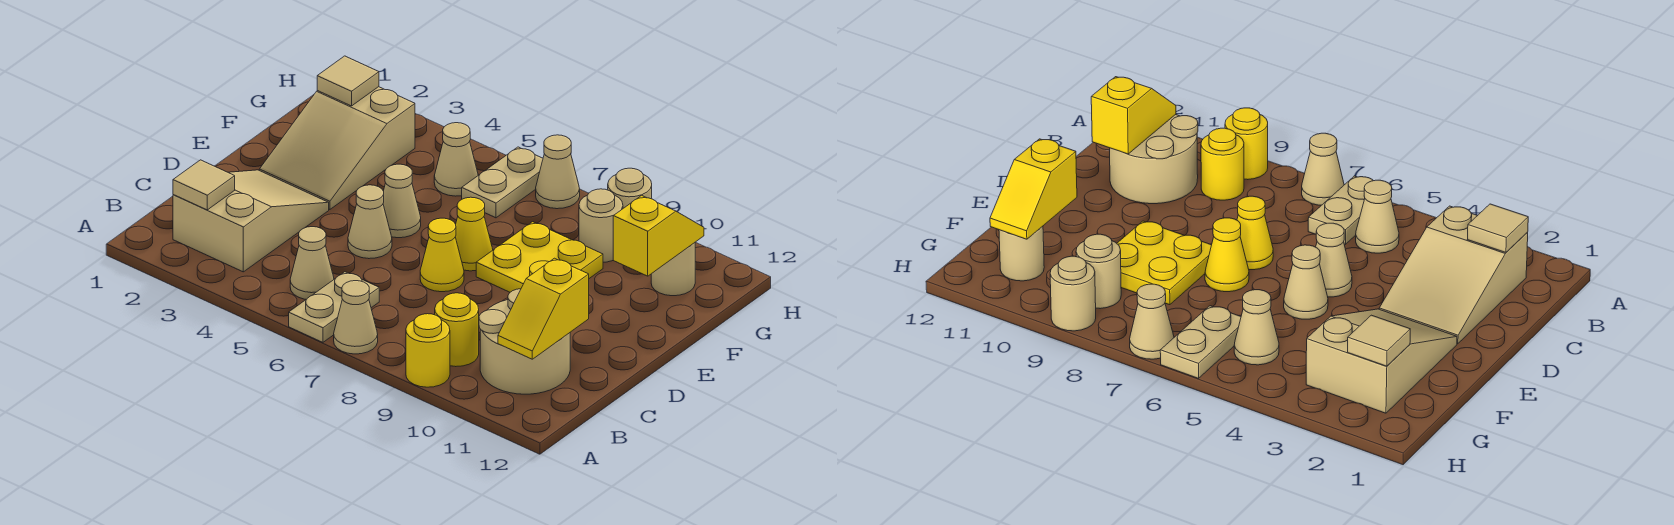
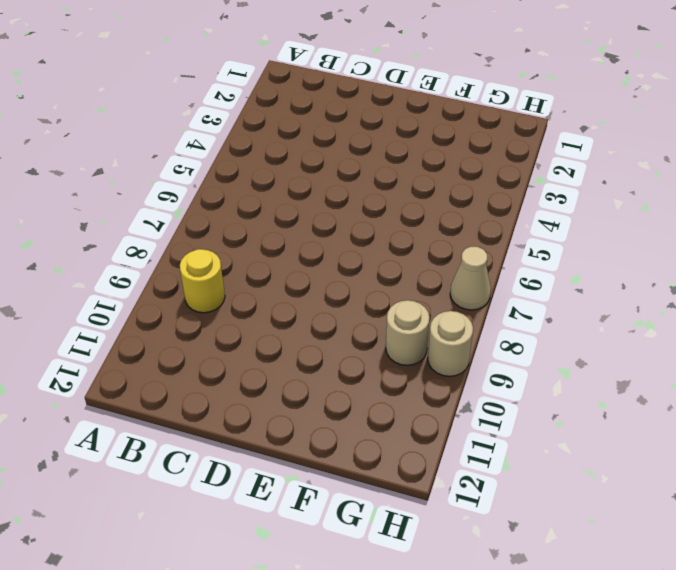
none -> tan plate A6:B6 level 1
none -> tan cone A7 level 1
none -> yellow round brick A9 level 1

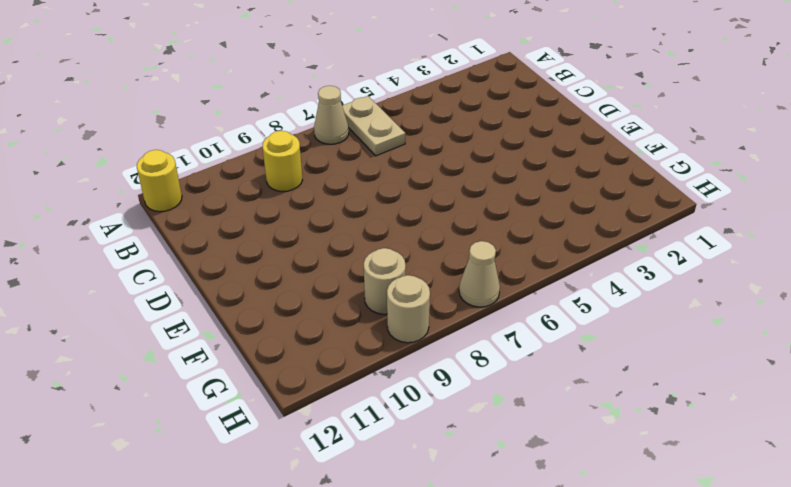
yellow round brick A12 level 1 -> yellow round brick A9 level 1
none -> tan slope B2:D3 level 1 top B
none -> tan cone B5 level 1
none -> tan round brick B10:C11 level 1

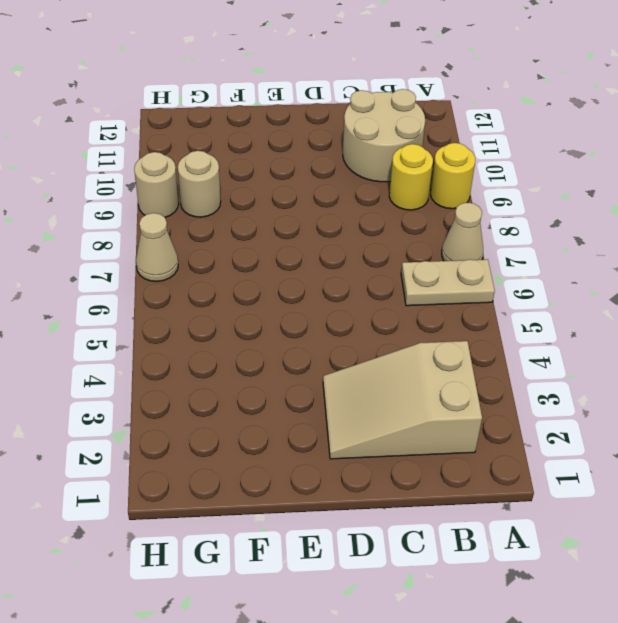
none -> tan cone B5 level 1
none -> tan cone D5 level 1
none -> yellow cone D7 level 1

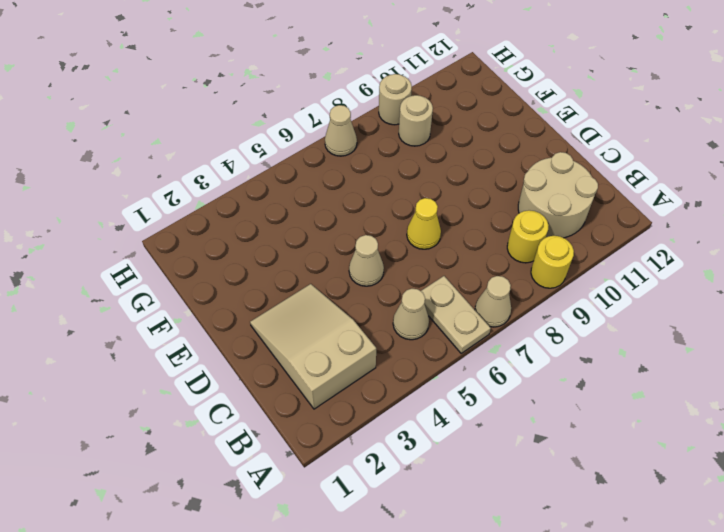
none -> tan slope E2:G3 level 1 top G
none -> tan cone E5 level 1
none -> yellow cone E7 level 1

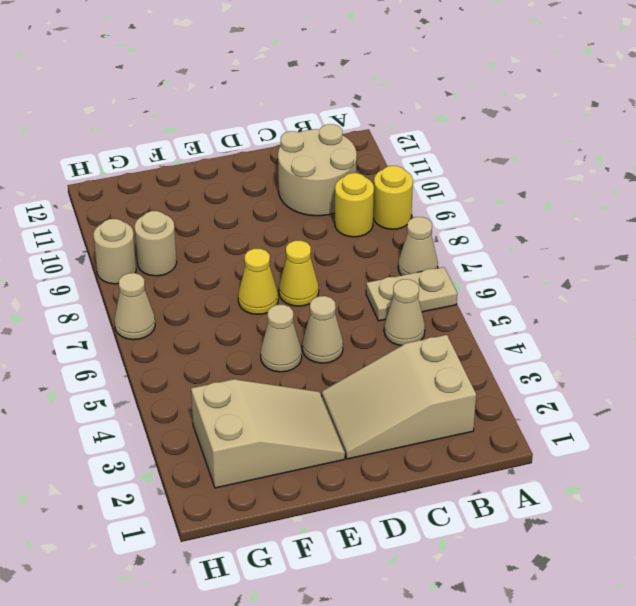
none -> yellow plate E8:F9 level 1
none -> tan cone G5 level 1
none -> tan plate G6:H6 level 1

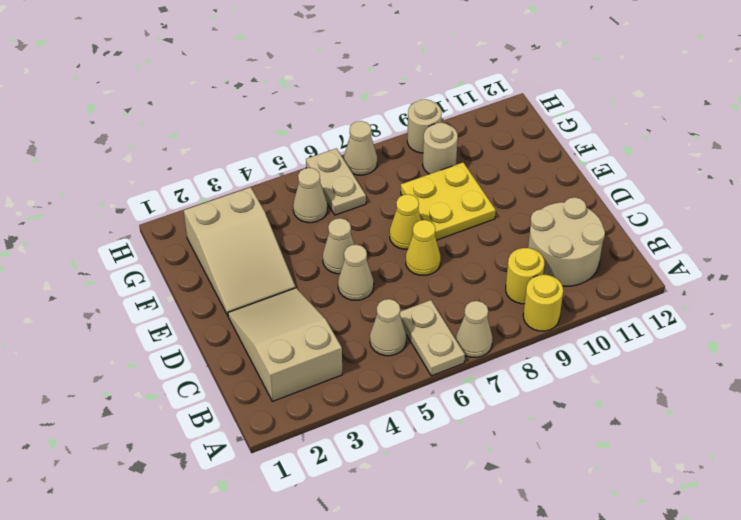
none -> tan round brick G11 level 1
none -> tan tile B2 level 2
none -> yellow slope B11:C11 level 2 top C

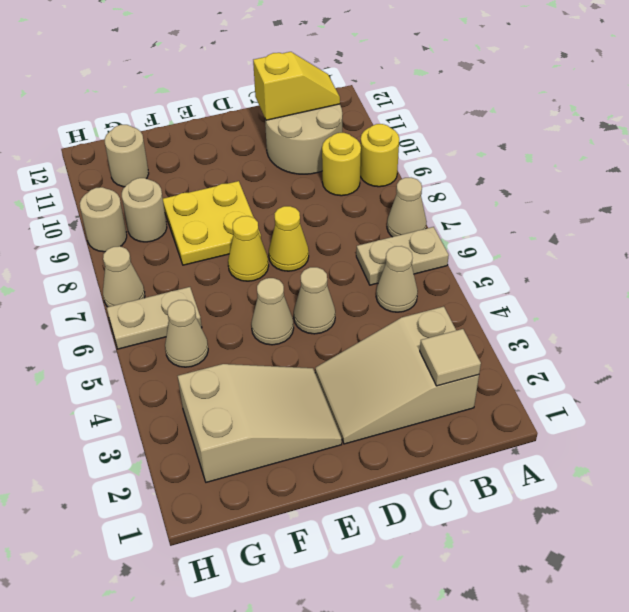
none -> yellow slope F11:G11 level 2 top F
none -> tan tile G2 level 2

